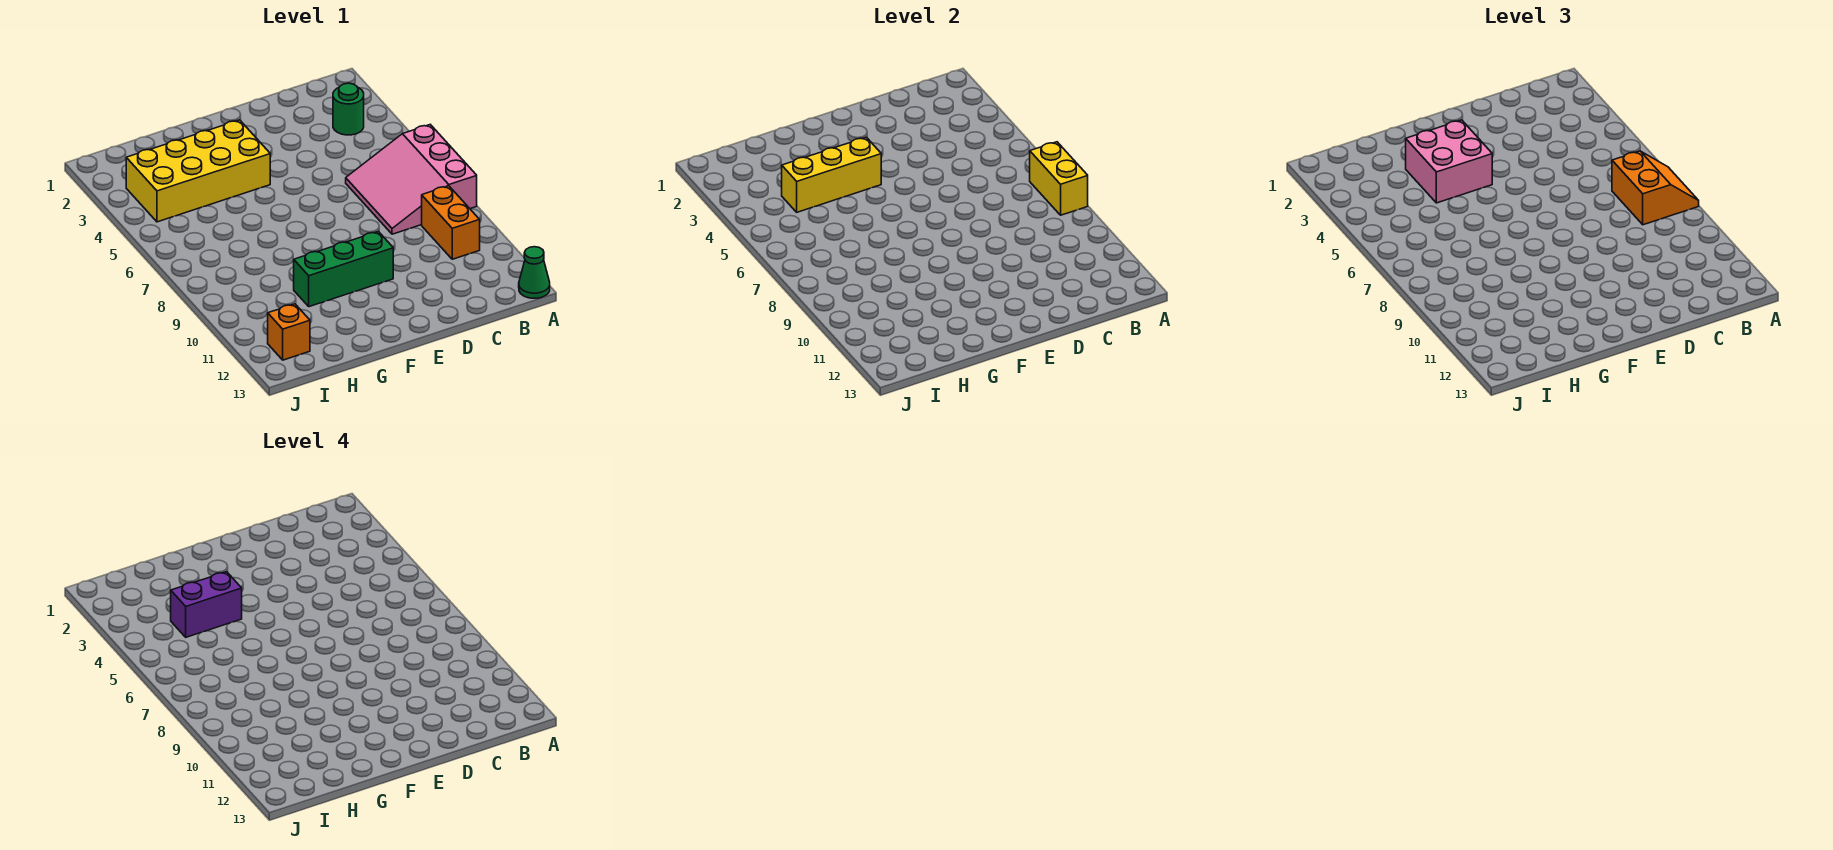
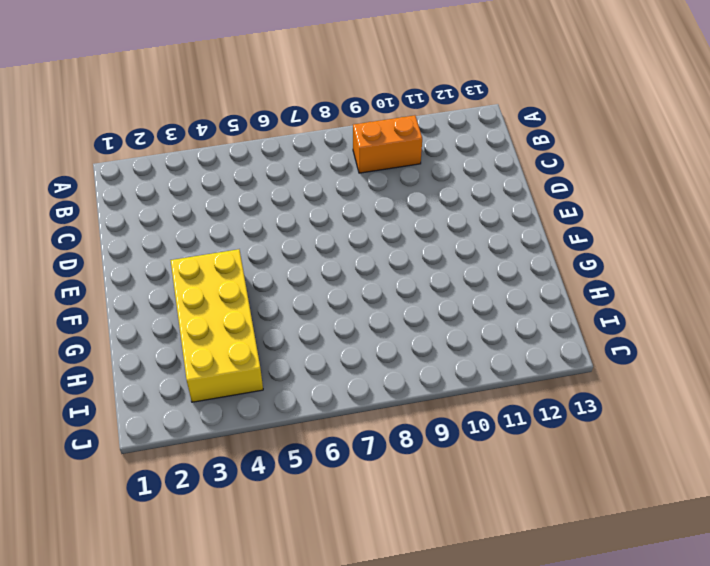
none -> pink slope A6:C8 level 1 top A
none -> green cone A13 level 1
none -> green round brick B3 level 1

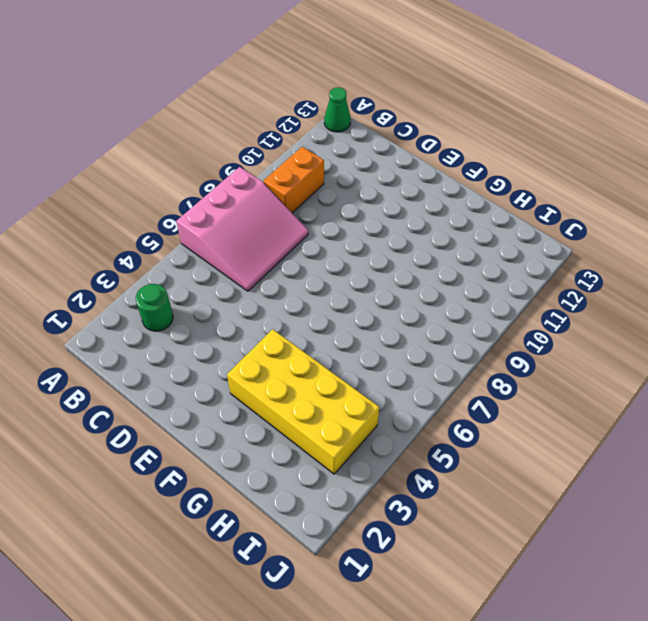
none -> green brick E10:G10 level 1
none -> orange brick I12 level 1
none -> yellow brick A7:A8 level 2

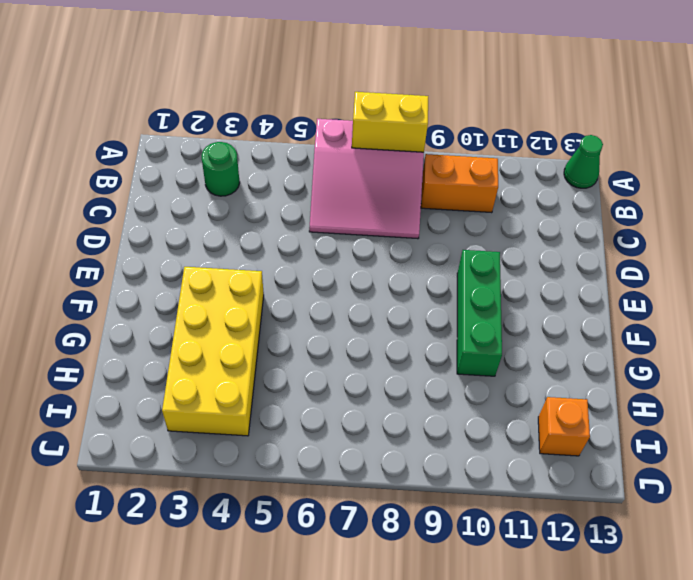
none -> yellow brick F4:H4 level 2
none -> orange slope A7:B8 level 3 top B
none -> pink brick F3:G4 level 3

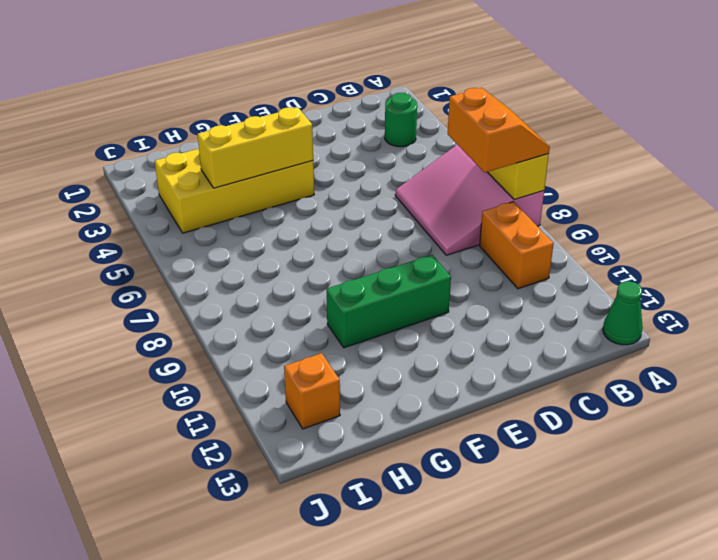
none -> pink brick F3:G4 level 3
none -> purple brick G4:H4 level 4

